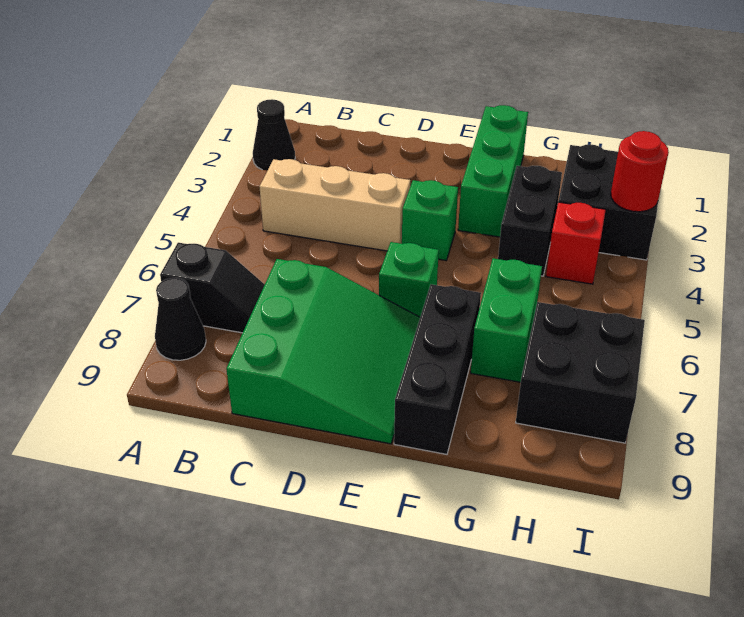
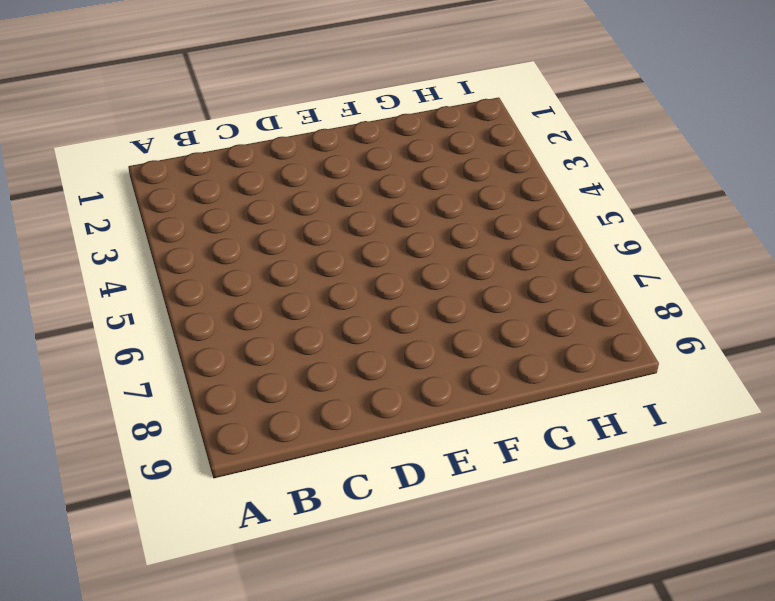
none -> black cone A2 level 1
none -> black slope A7:B7 level 1 top A
none -> black cone A8 level 1

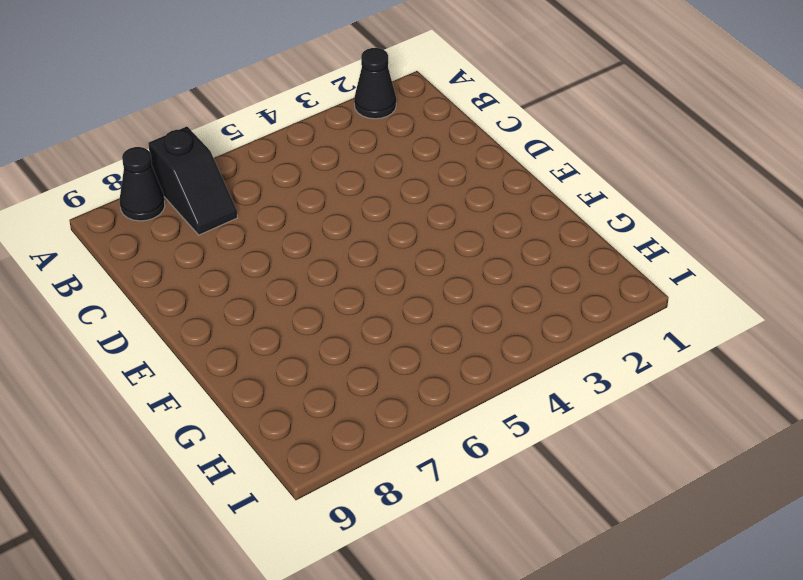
none -> tan brick B4:D4 level 1
none -> green slope C7:E9 level 1 top C
none -> green brick E4 level 1

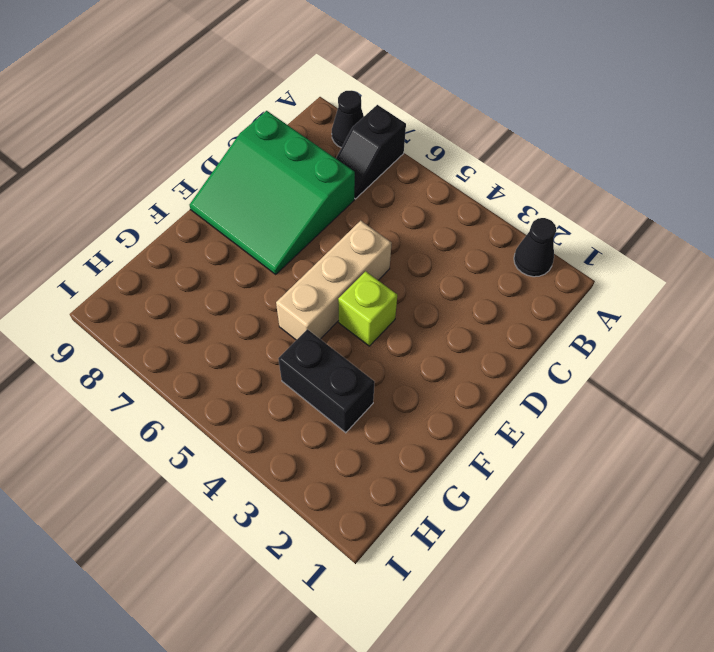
tan brick D5:F5 level 1 -> tan brick B4:D4 level 1
lime brick E4 level 1 -> green brick E4 level 1
none -> green brick E6 level 1
none -> green brick F1:F3 level 1
none -> black brick F7:F9 level 1

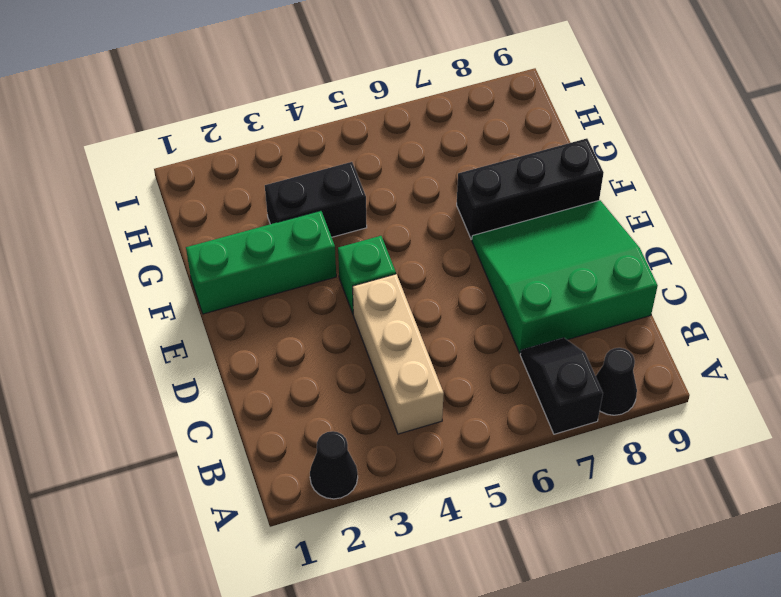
none -> green brick E6 level 1
none -> green brick G6:G7 level 1
none -> black brick H2:I3 level 1

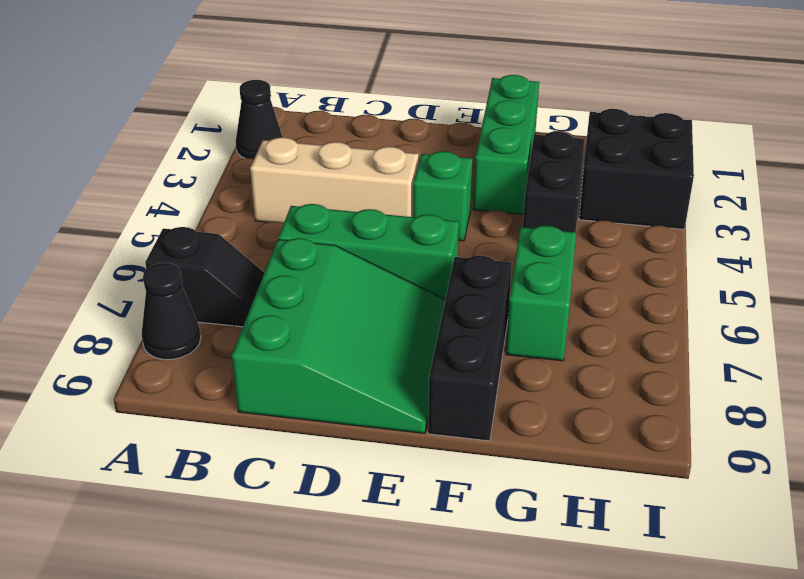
green brick C6:E6 level 1 -> green brick E6 level 1
none -> red brick H4 level 1
none -> black brick H7:I8 level 1
none -> red round brick I3 level 2

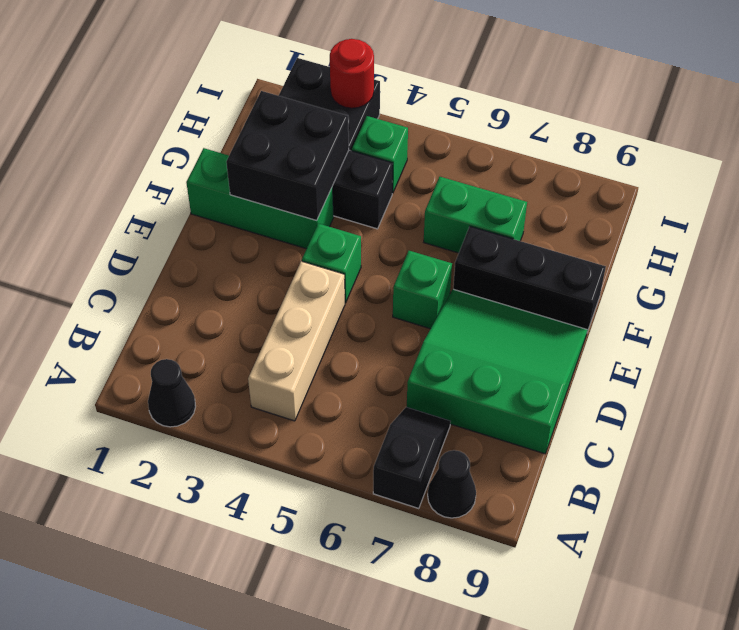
black brick F2:G3 level 2 -> black brick H7:I8 level 1
green brick H4 level 1 -> red brick H4 level 1

